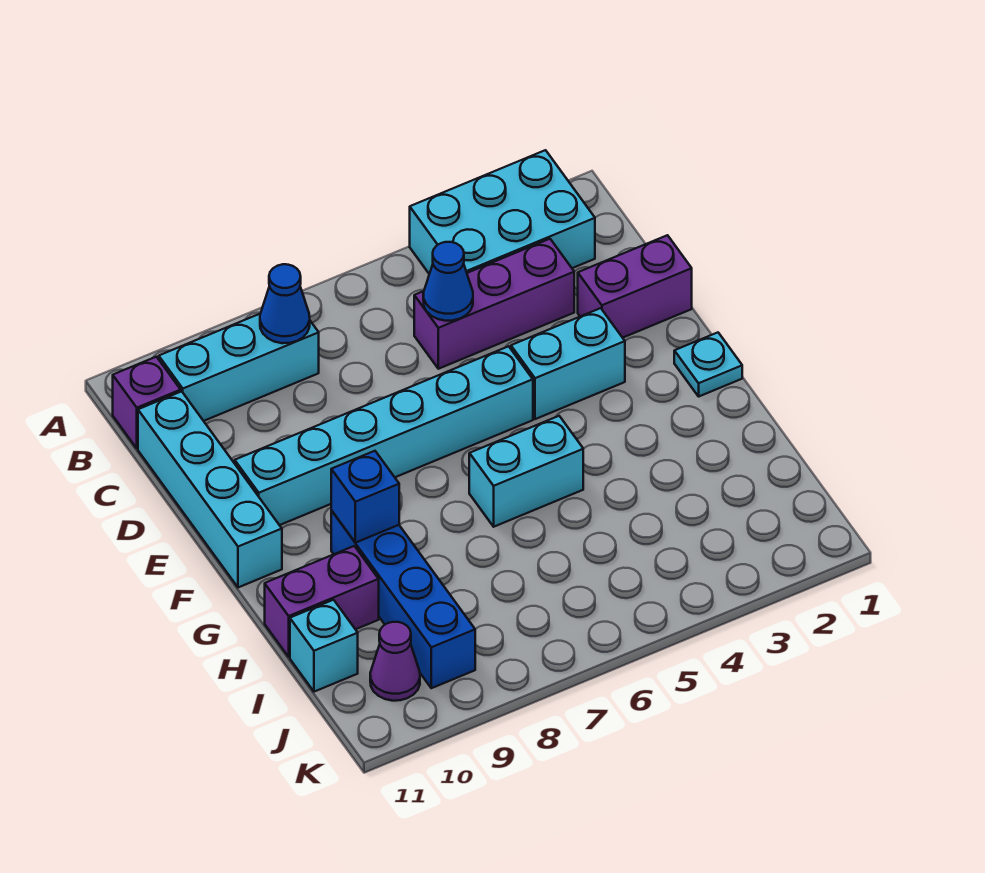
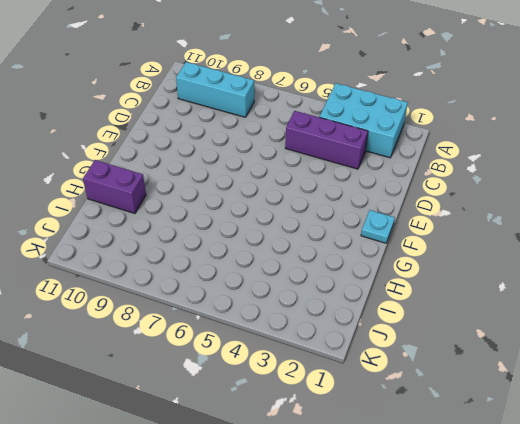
none -> purple brick B11 level 1
none -> cyan brick C11:F11 level 1
none -> purple brick D1:D2 level 1

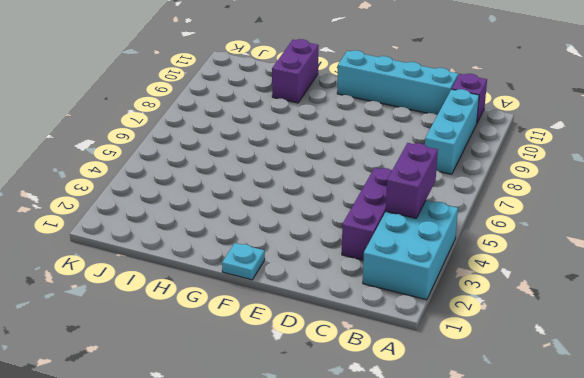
purple brick B4:B5 level 2 -> purple brick D1:D2 level 1
none -> cyan brick E3:E4 level 1
none -> cyan brick E5:E10 level 1
none -> cyan brick G5:G6 level 1

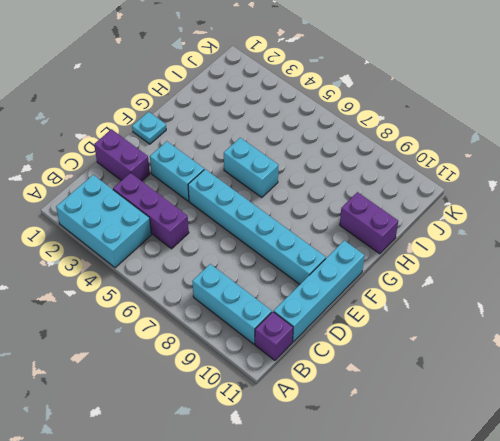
none -> blue brick G9:J9 level 1
none -> cyan brick I11 level 1
none -> purple cone J10 level 1

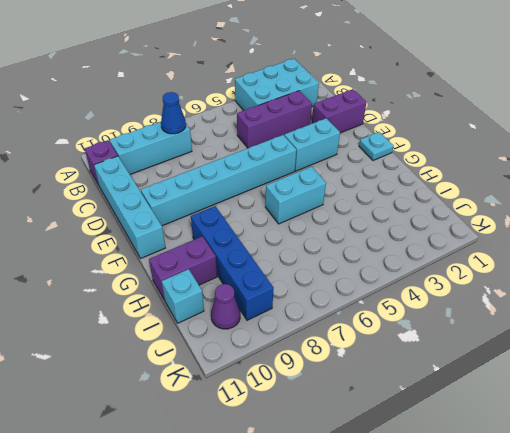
none -> blue cone C5 level 2
none -> blue brick G9 level 2

